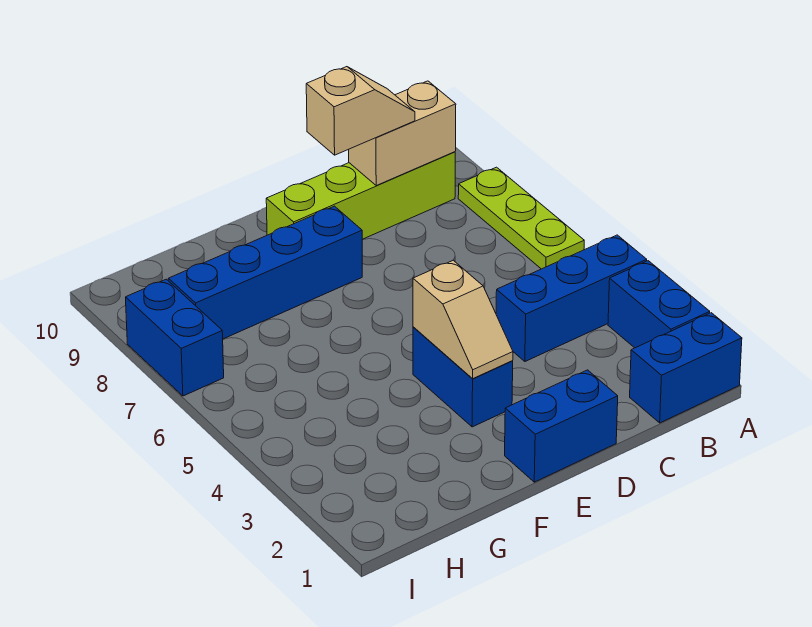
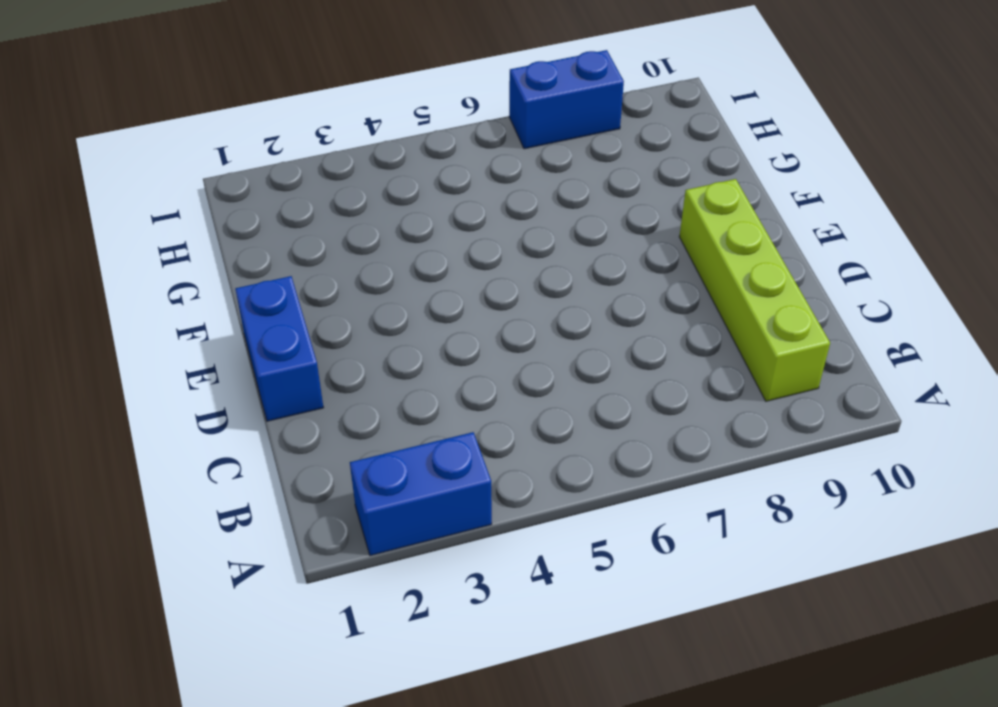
none -> blue brick A1:B1 level 1
none -> blue brick A4:C4 level 1
none -> lime plate A6:A8 level 1

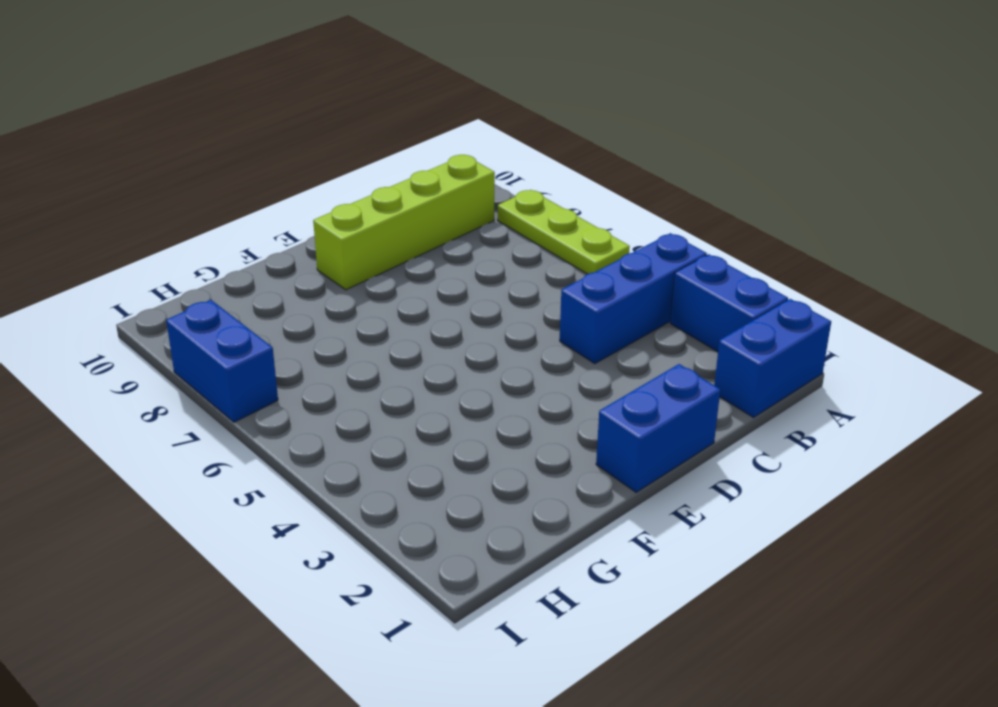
none -> blue brick E3:E4 level 1
none -> blue brick E8:H8 level 1
none -> tan brick B9:C9 level 2

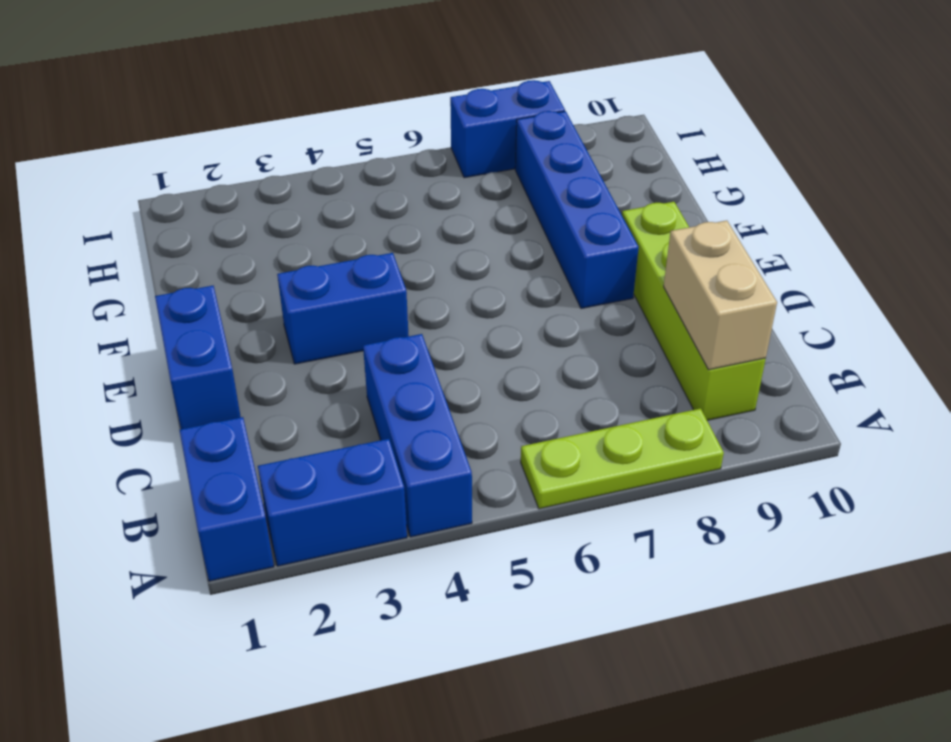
none -> tan slope E3:E4 level 2 top 4
none -> tan slope C9:D9 level 3 top D

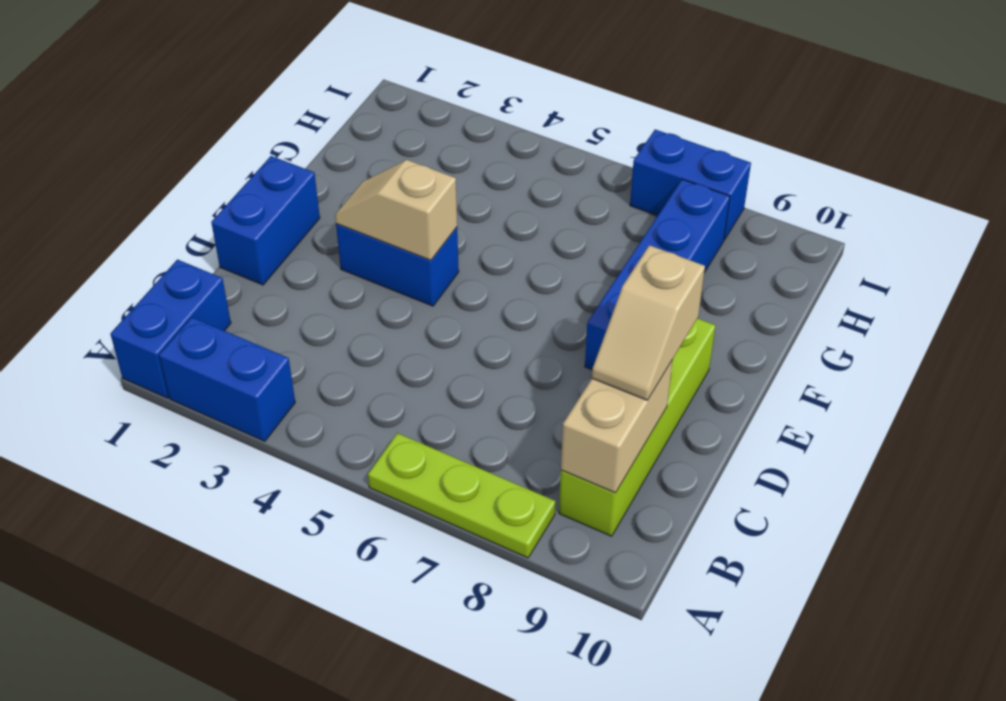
none -> blue brick A4:C4 level 1

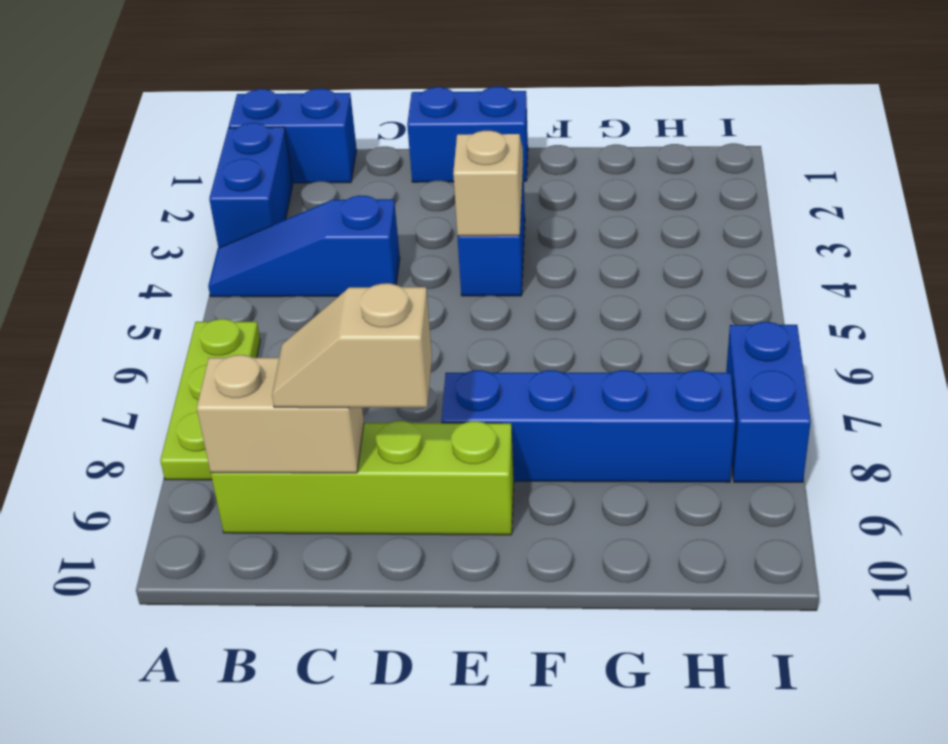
blue slope A4:C4 level 1 top C -> blue brick A4:C4 level 1

